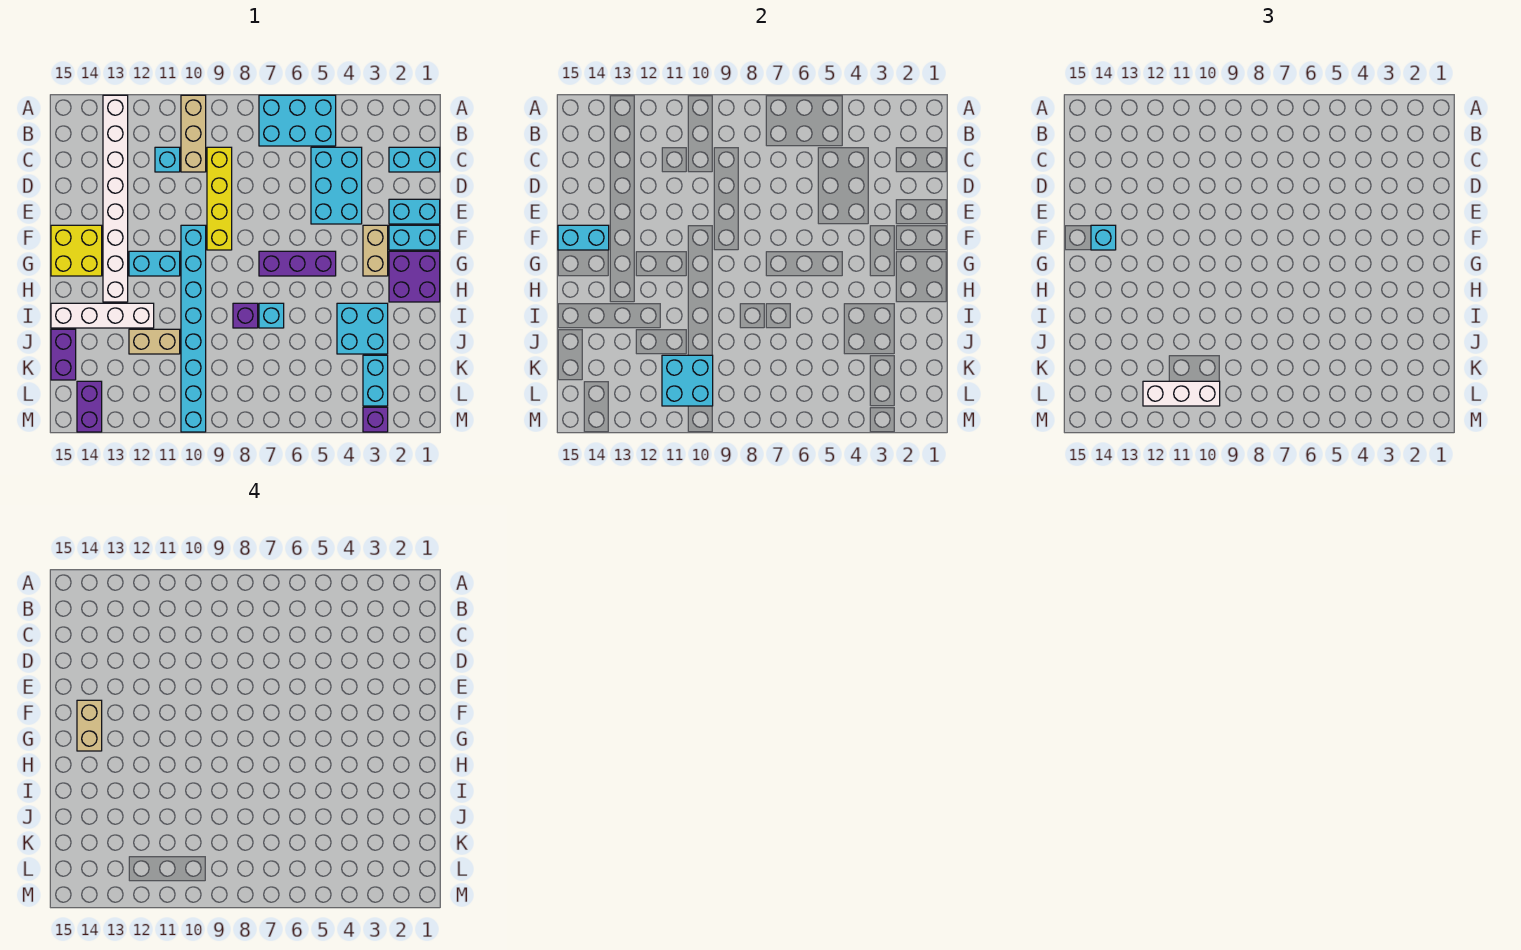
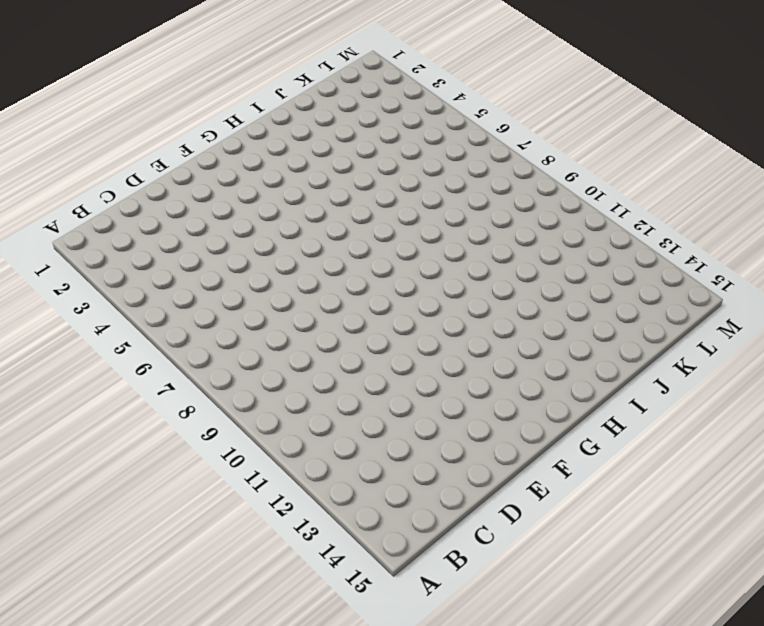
none -> cyan brick A5:B7 level 1
none -> tan brick A10:C10 level 1
none -> white brick A13:H13 level 1

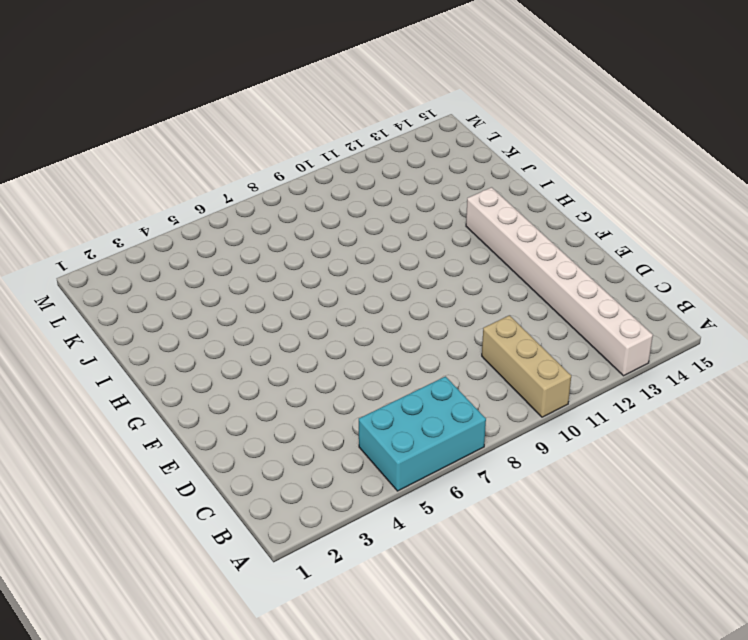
none -> cyan brick C1:C2 level 1
none -> cyan brick C4:E5 level 1
none -> yellow brick C9:F9 level 1

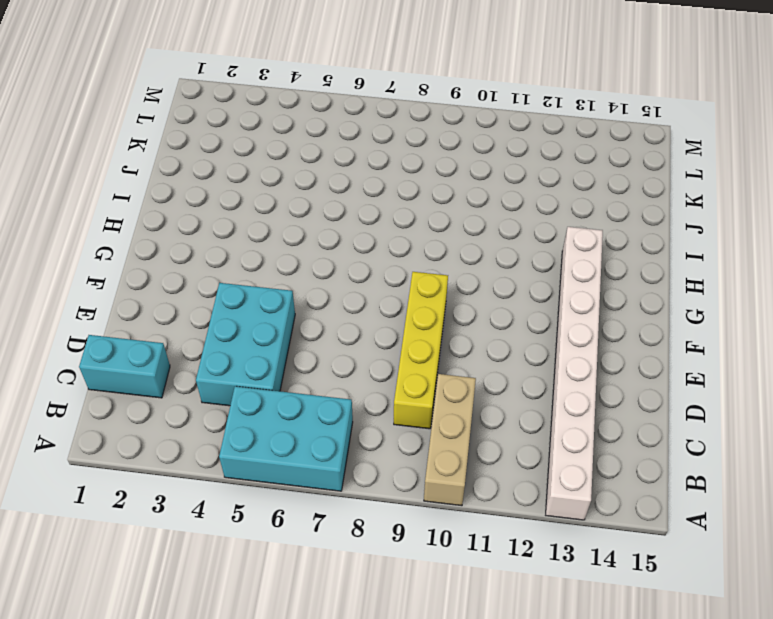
none -> cyan brick C11 level 1
none -> cyan brick E1:E2 level 1
none -> cyan brick F1:F2 level 1

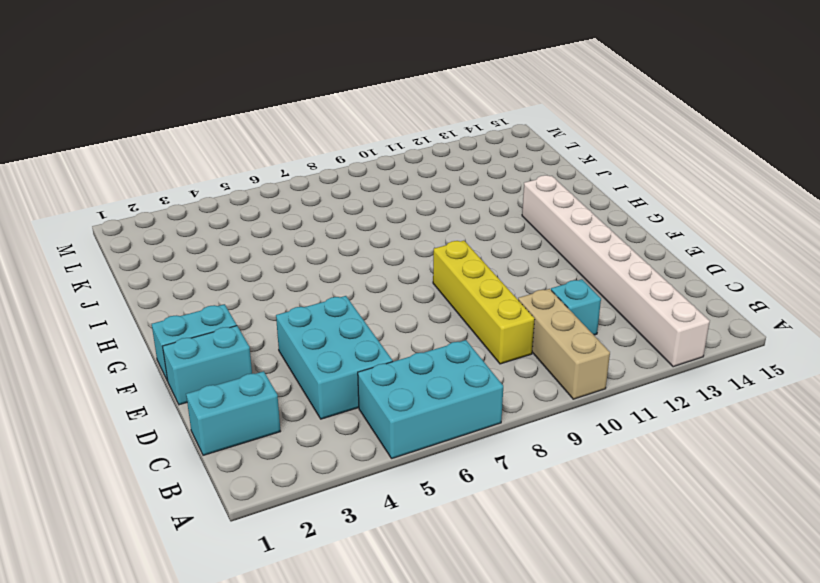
none -> tan brick F3:G3 level 1
none -> cyan brick F10:M10 level 1
none -> yellow brick F14:G15 level 1

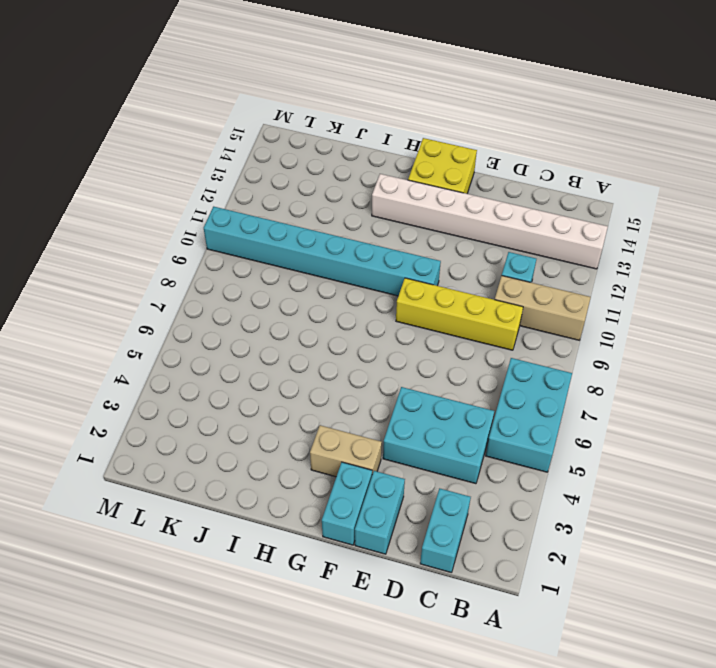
none -> purple brick G1:H2 level 1
none -> purple brick G5:G7 level 1
none -> cyan brick G11:G12 level 1

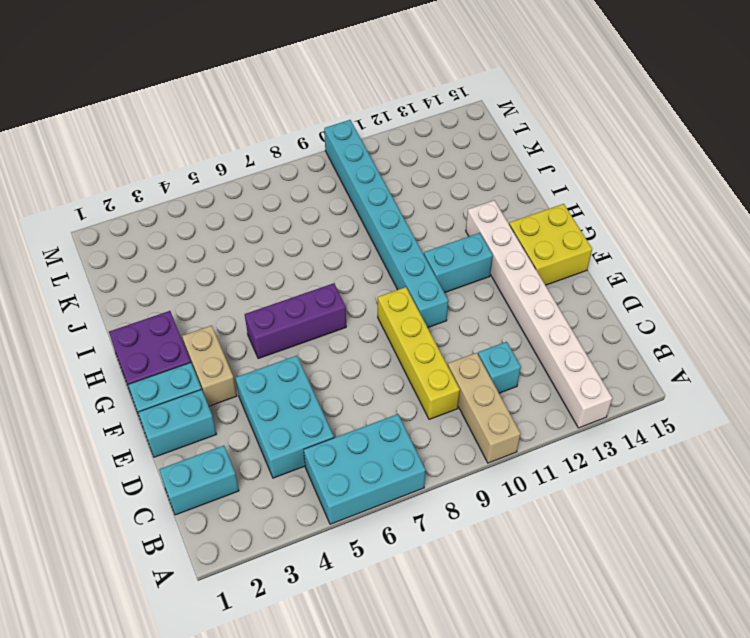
none -> cyan brick I3:J4 level 1
none -> cyan brick I7 level 1
none -> purple brick I8 level 1

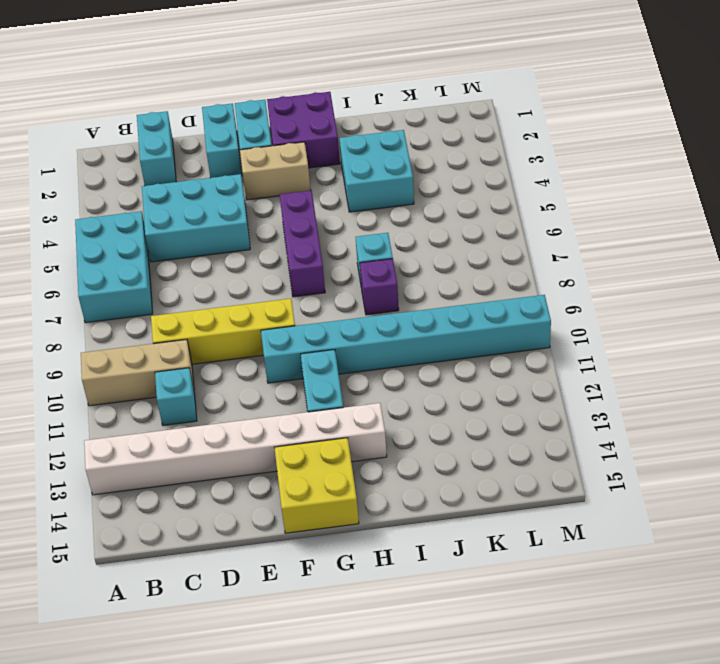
none -> white brick I12:I15 level 1
none -> tan brick J11:J12 level 1
none -> purple brick J15:K15 level 1

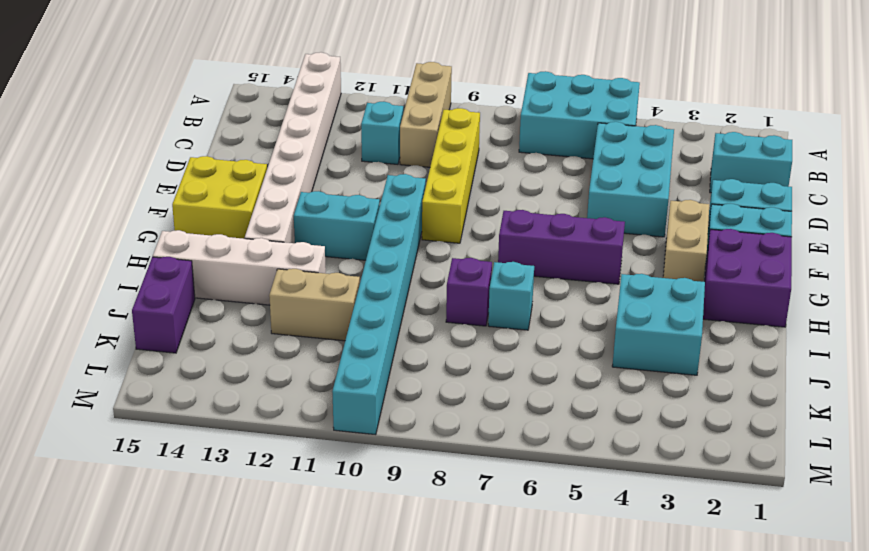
none -> cyan brick K3:L3 level 1
none -> purple brick L14:M14 level 1
none -> purple brick M3 level 1

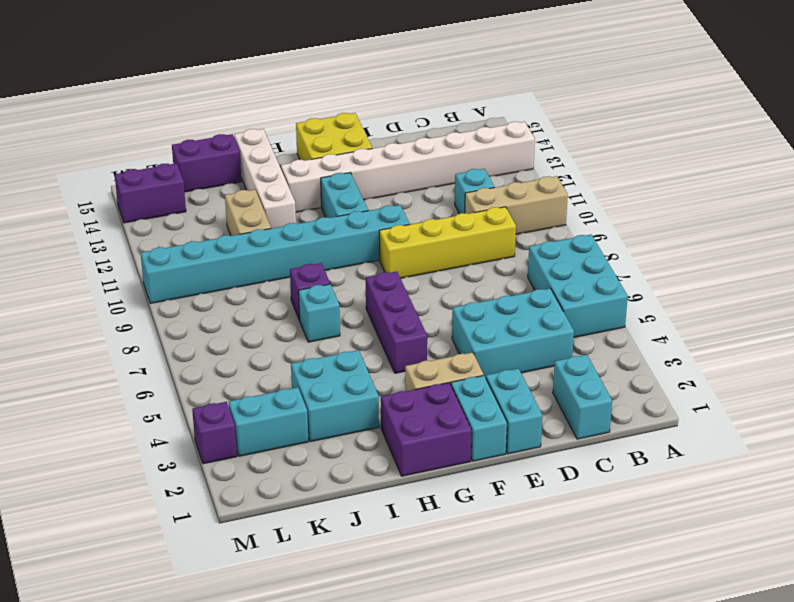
none -> cyan brick F14:F15 level 2
none -> cyan brick K10:L11 level 2
none -> cyan brick F14 level 3

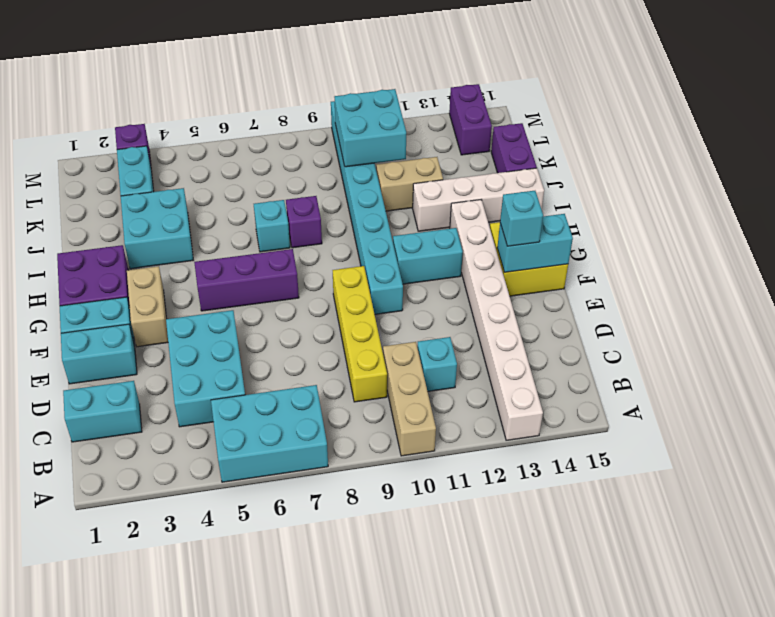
none -> white brick L10:L12 level 3
none -> tan brick F14:G14 level 4

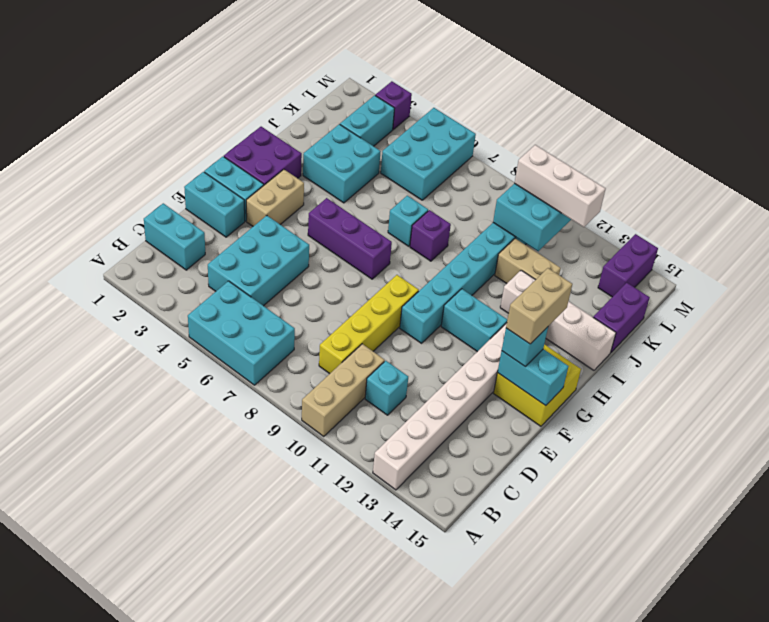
cyan brick K5:M6 level 1 -> none

